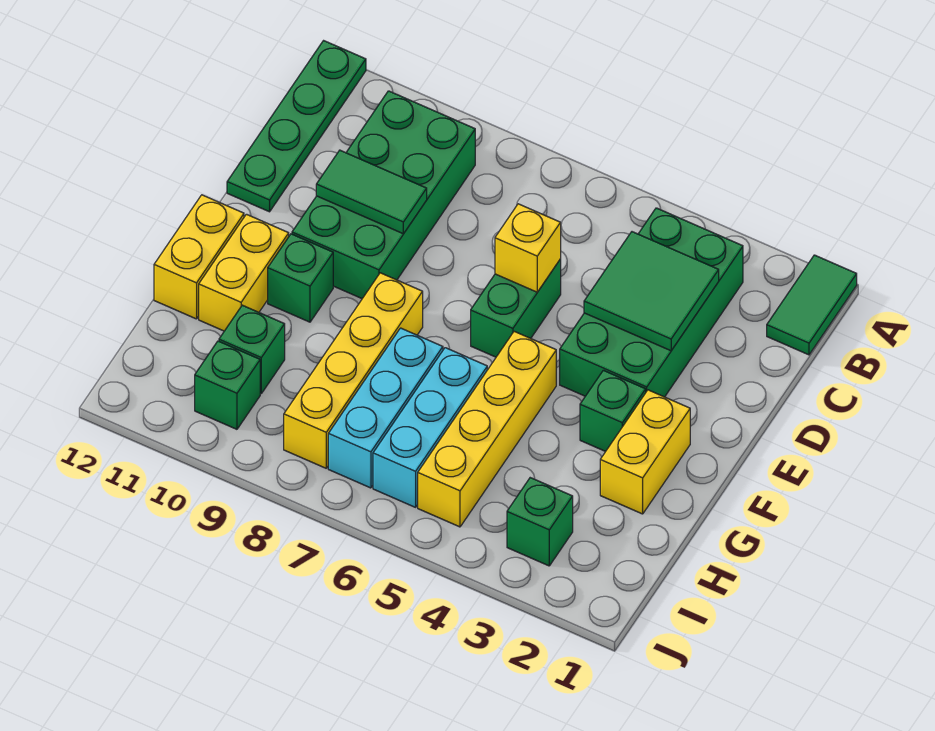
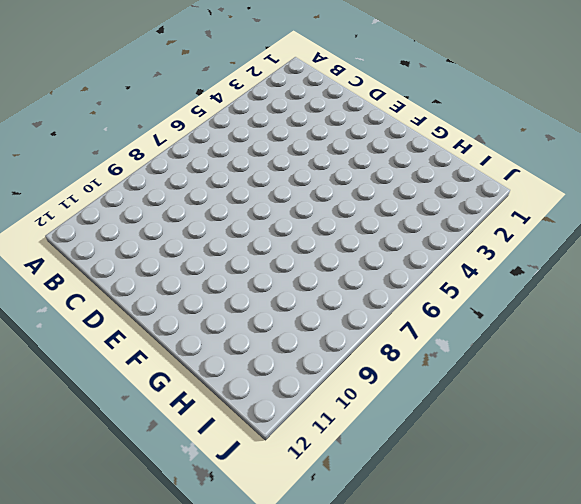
none -> green tile A1:B1 level 1
none -> green plate A12:D12 level 1
none -> green brick B3:E4 level 1

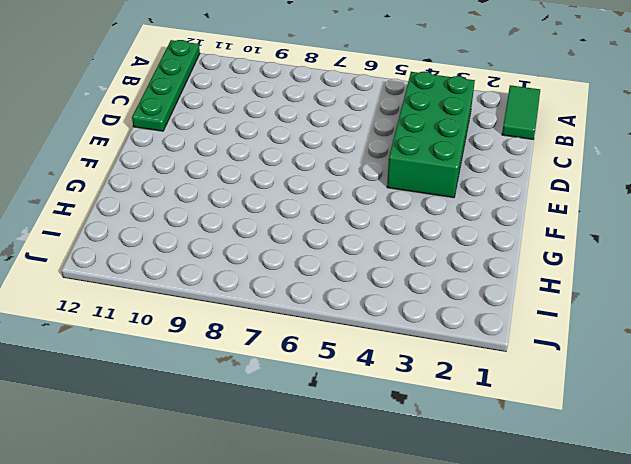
none -> green brick B9:E10 level 1
none -> green brick D6:E6 level 1
none -> yellow brick F2:G2 level 1

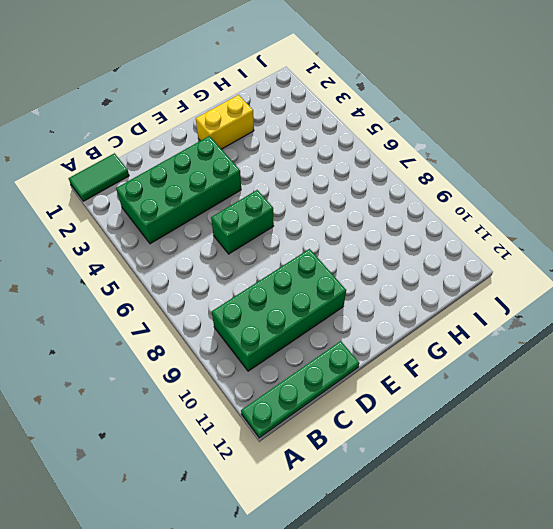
none -> green brick F3 level 1
none -> yellow brick F5:I5 level 1
none -> yellow brick F8:I8 level 1

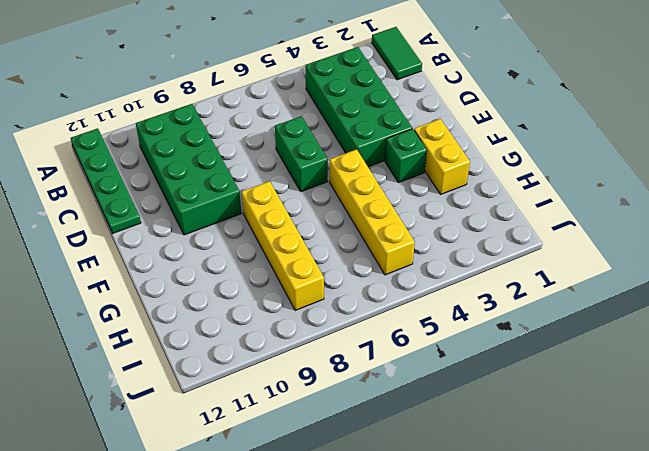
none -> green brick F10 level 1
none -> yellow brick F11:G11 level 1
none -> yellow brick F12:G12 level 1

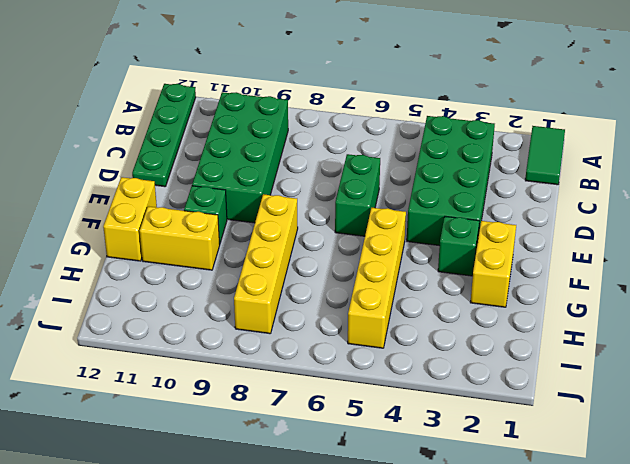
yellow brick G10:G11 level 1 -> yellow brick F11:G11 level 1
none -> cyan brick G6:I6 level 1
none -> cyan brick G7:I7 level 1
none -> green brick H10 level 1

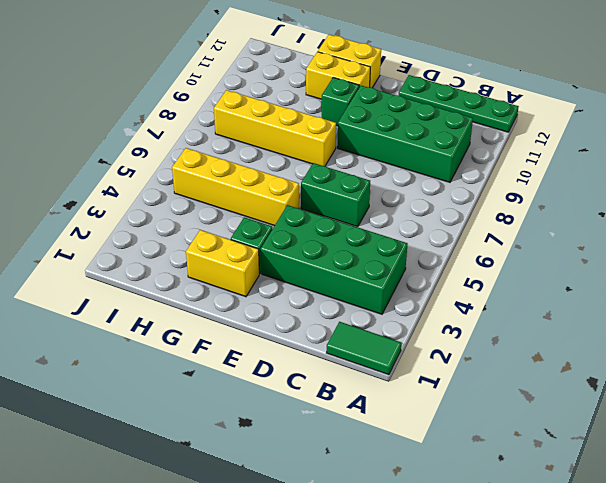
none -> cyan brick G6:I6 level 1
none -> cyan brick G7:I7 level 1
none -> green brick H10 level 1

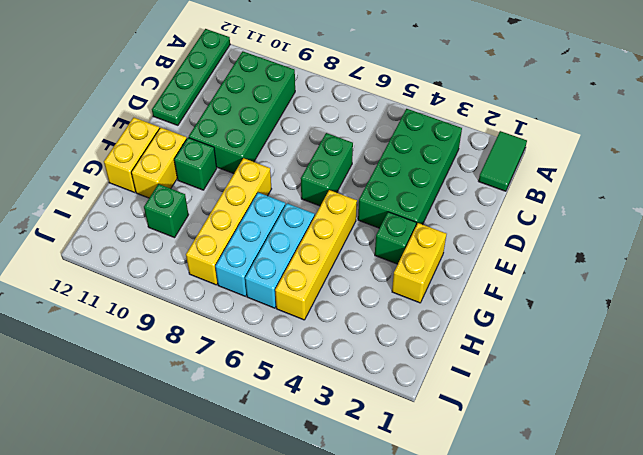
none -> green brick I3 level 1
none -> green brick I10 level 1
none -> green tile C3:D4 level 2

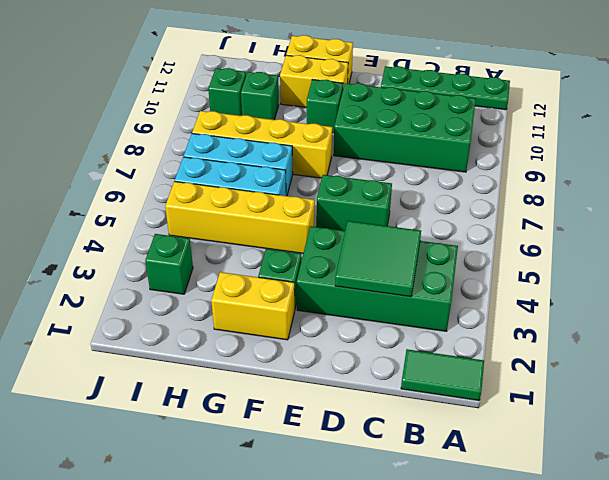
none -> yellow brick D6 level 2
none -> green tile D9:D10 level 2

